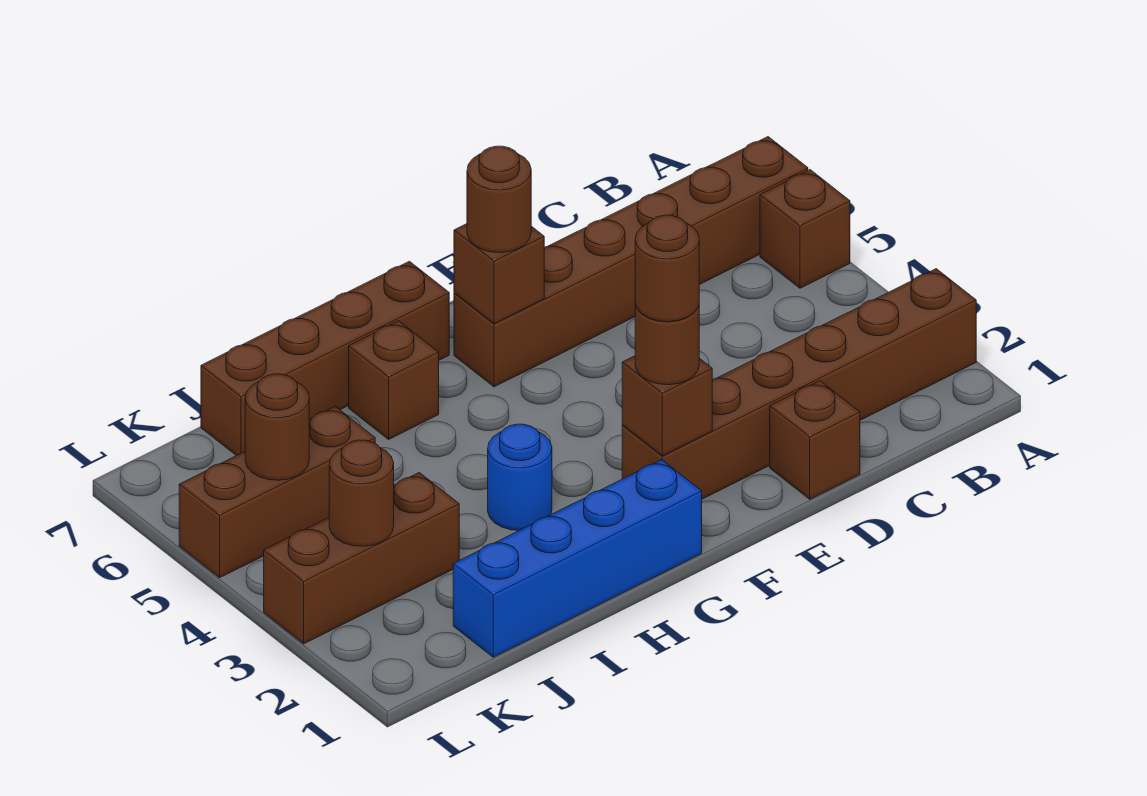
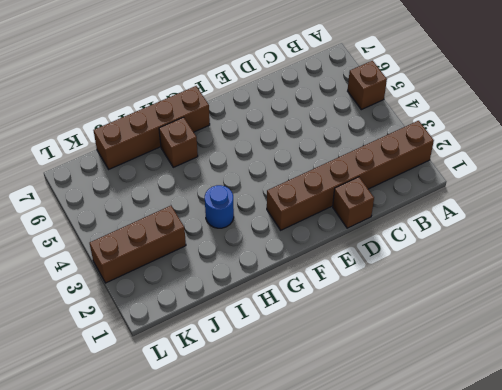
none -> brown brick A6:F6 level 1
none -> blue brick G1:J1 level 1
none -> brown brick J5:L5 level 1

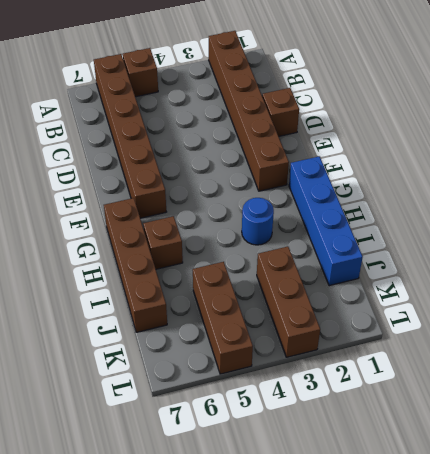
none -> brown brick F2 level 2
none -> brown brick F6 level 2
none -> brown round brick K3 level 2

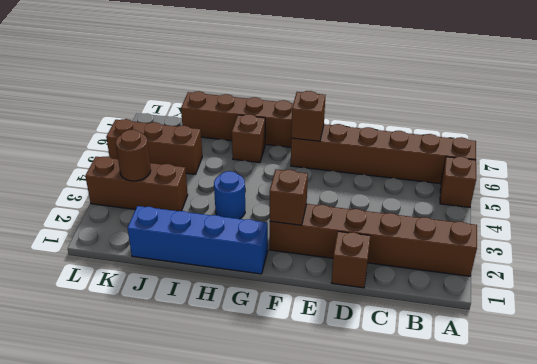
none -> brown round brick K5 level 2
none -> brown round brick F2 level 3
none -> brown round brick F6 level 3

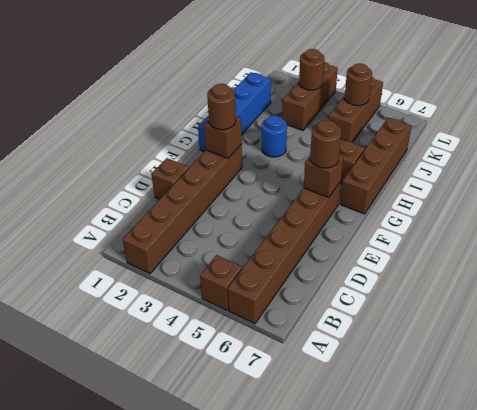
none -> brown round brick F2 level 4

